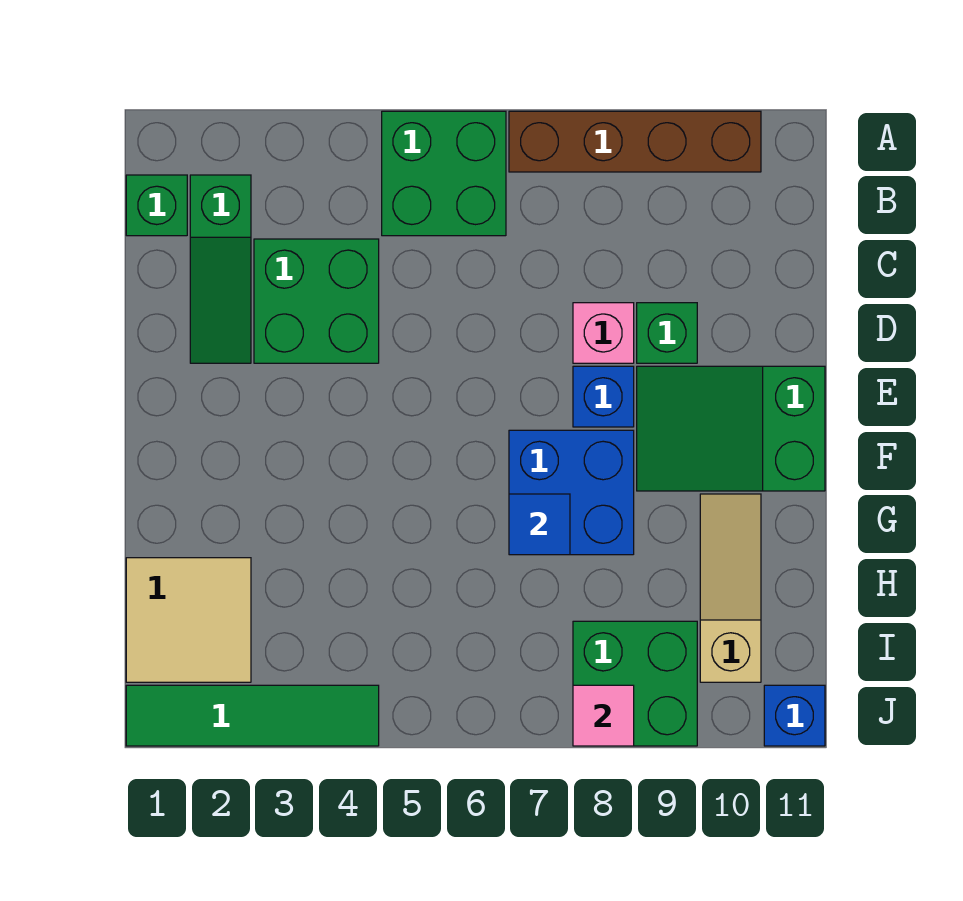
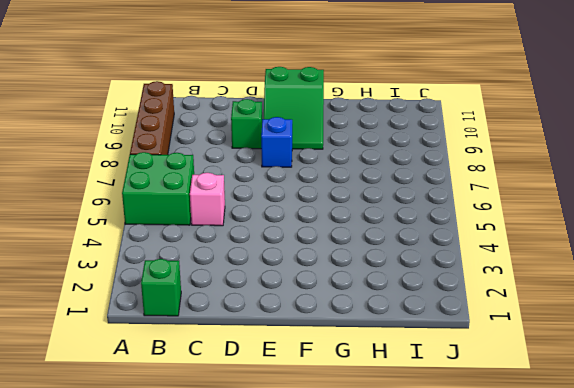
pink brick C5 level 1 -> pink brick D8 level 1
none -> green slope B2:D2 level 1 top B
none -> green brick C3:D4 level 1
none -> blue brick F7:G8 level 1

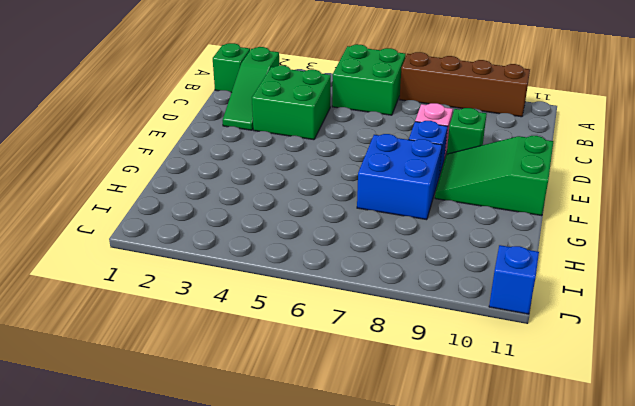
none -> tan slope G10:I10 level 1 top I
none -> tan tile H1:I2 level 1
none -> green brick I8:J9 level 1

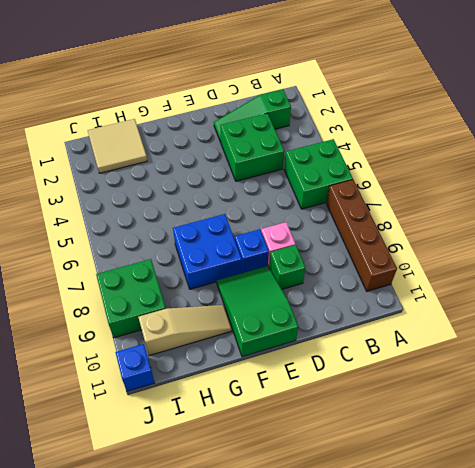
none -> green brick B1 level 1
none -> green tile J1:J4 level 1
none -> blue tile G7 level 2

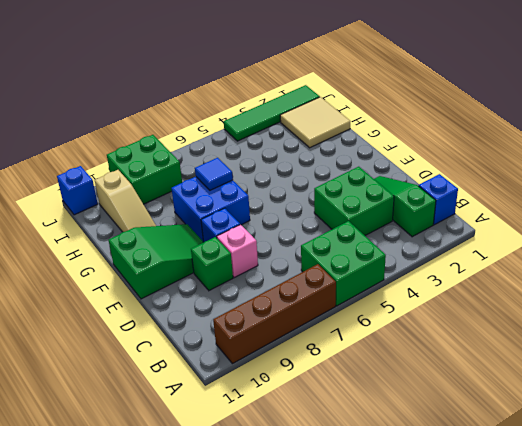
blue brick B1 level 1 -> green brick B1 level 1
none -> pink tile J8 level 2

